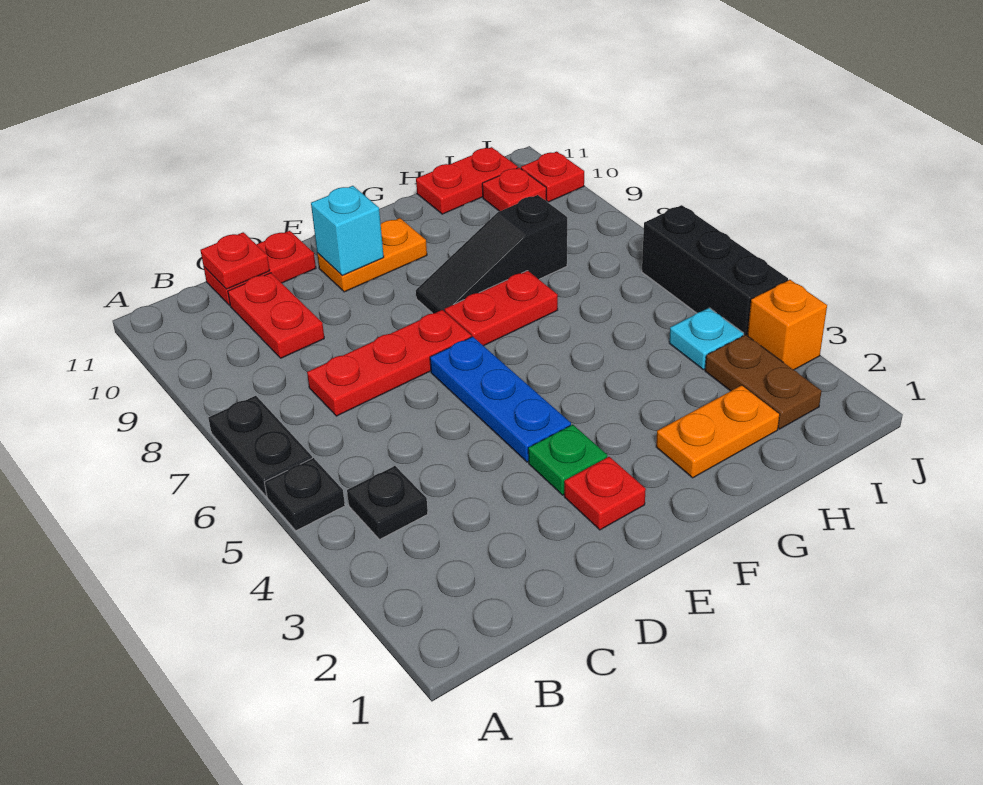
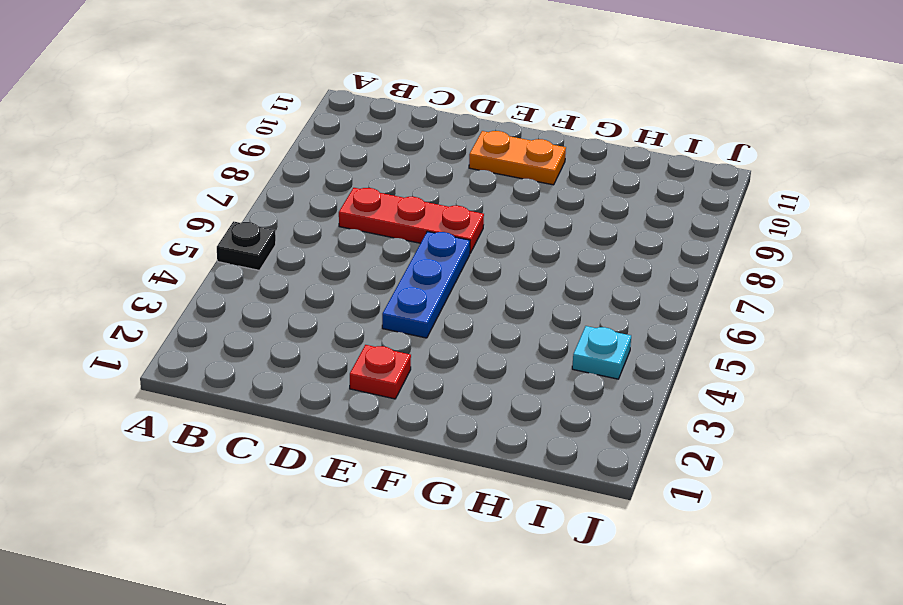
none -> black plate A6:A7 level 1
none -> black plate B4 level 1
none -> red plate C9:C10 level 1

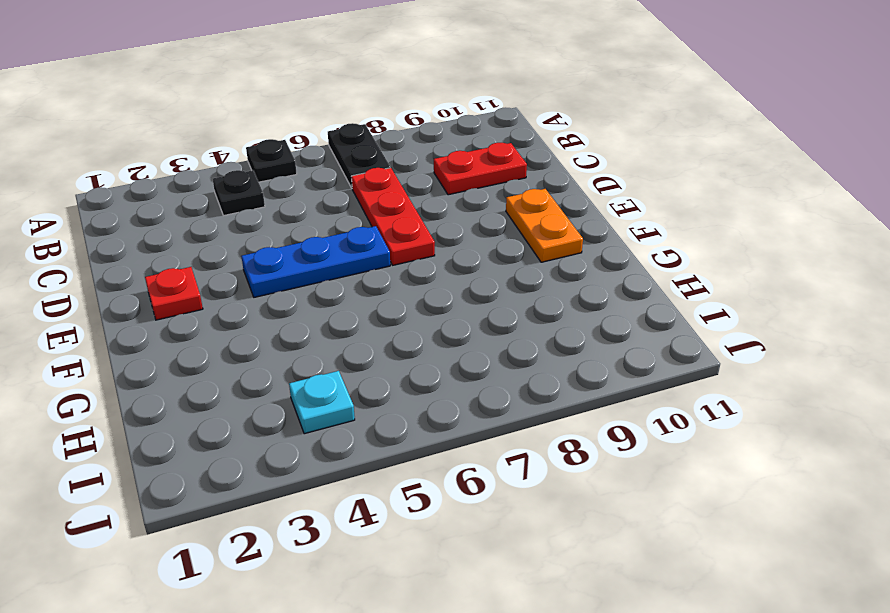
black plate A7:B7 level 1 -> black plate A6:A7 level 1
none -> red plate C11:D11 level 1
none -> green plate E3 level 1
none -> red plate F7:G7 level 1

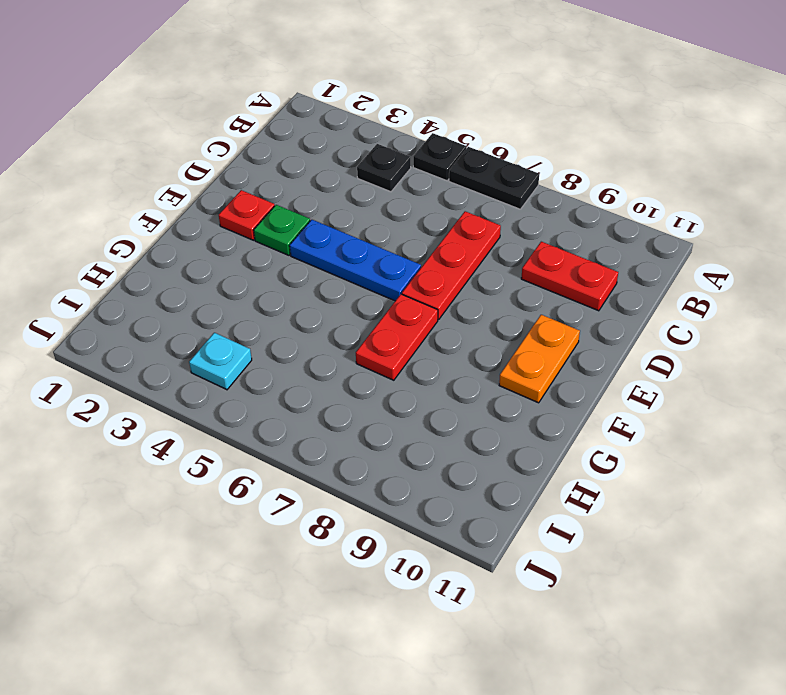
none -> red plate C11:D11 level 1
none -> black slope F8:H8 level 1 top H
none -> orange plate G2:H2 level 1

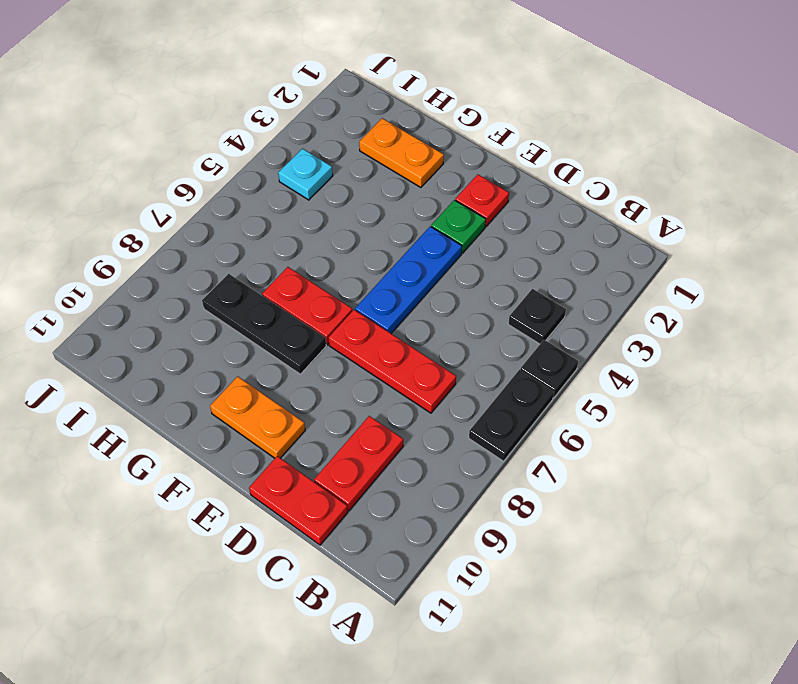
black plate F8:H8 level 1 -> black slope F8:H8 level 1 top H
none -> red plate H11:I11 level 1
none -> brown plate I2:I3 level 1
none -> red plate I10 level 1

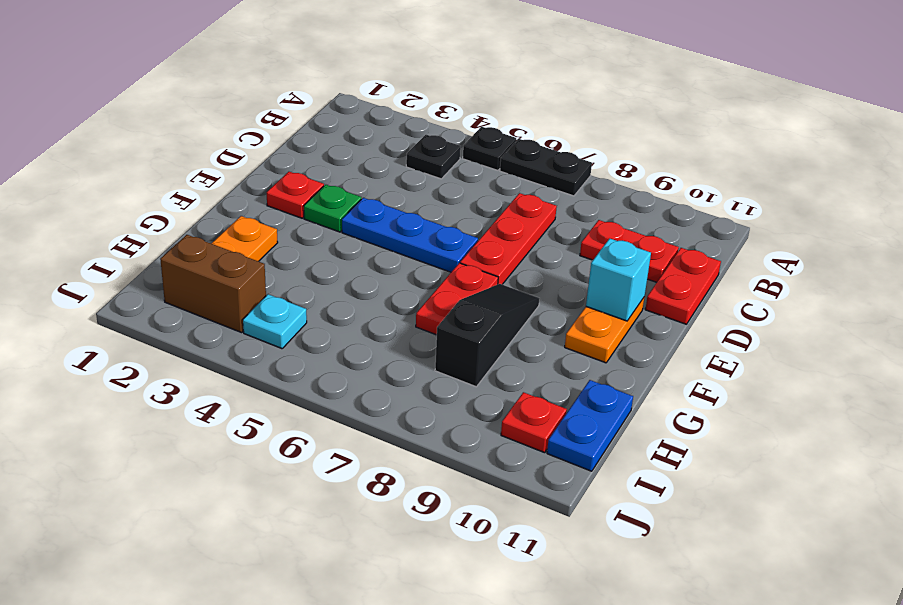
blue plate H11:I11 level 1 -> red plate H11:I11 level 1
brown brick I2:I3 level 1 -> brown plate I2:I3 level 1
none -> orange brick J3 level 1
none -> black brick J4:J6 level 1
none -> red plate J10 level 1

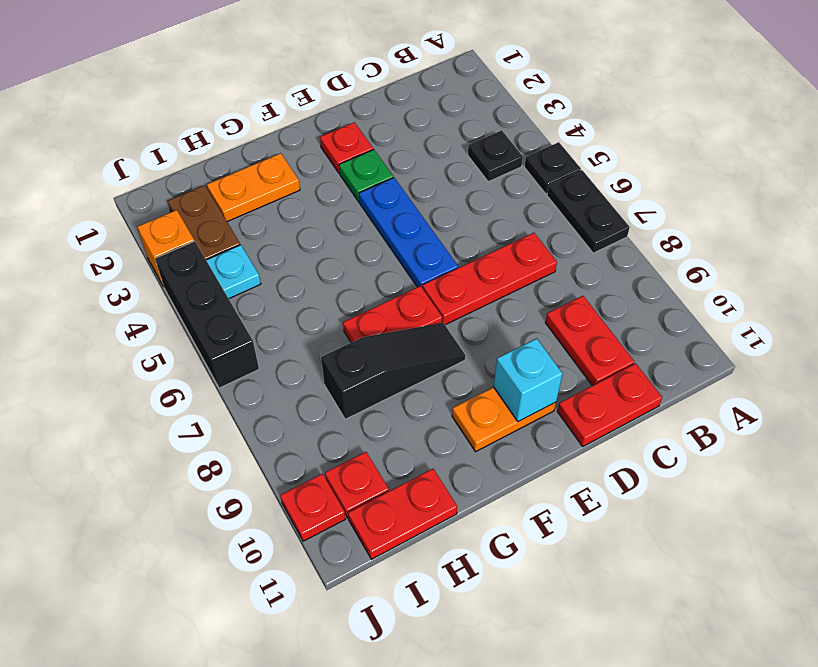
none -> red plate C11 level 2

